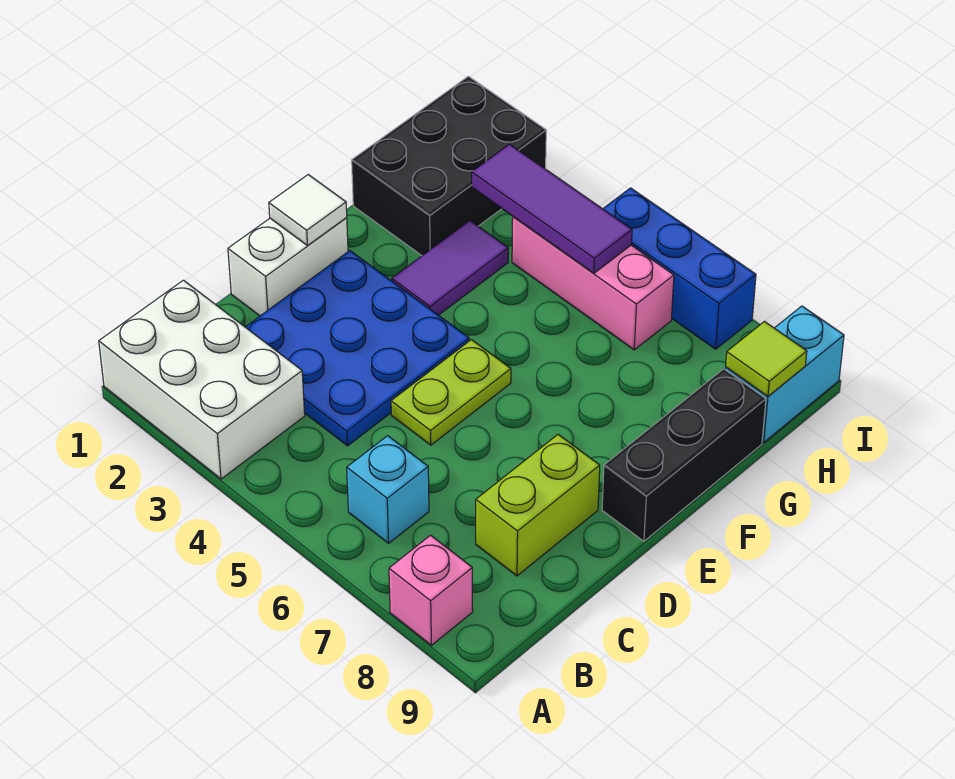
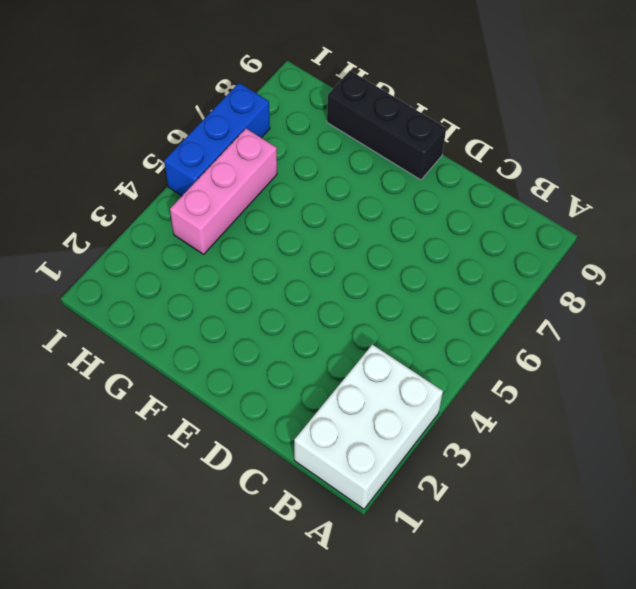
none -> pink brick A8 level 1
none -> cyan brick B6 level 1
none -> blue plate C2:E4 level 1

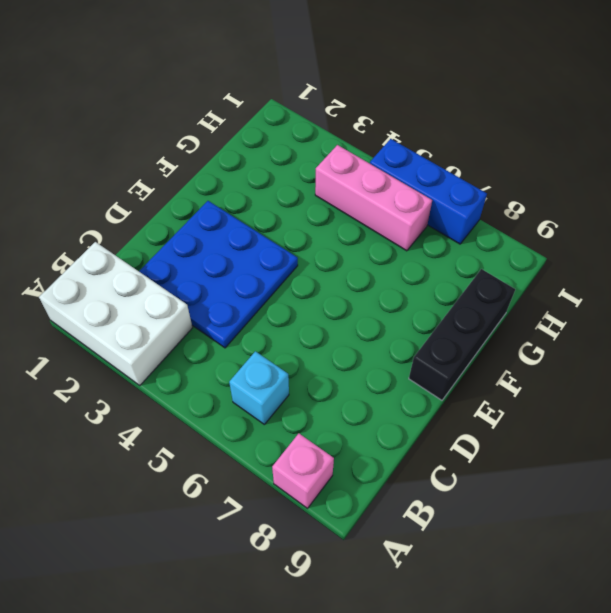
none -> lime brick C8:D8 level 1
none -> white brick D1:E1 level 1
none -> lime plate D5:E5 level 1

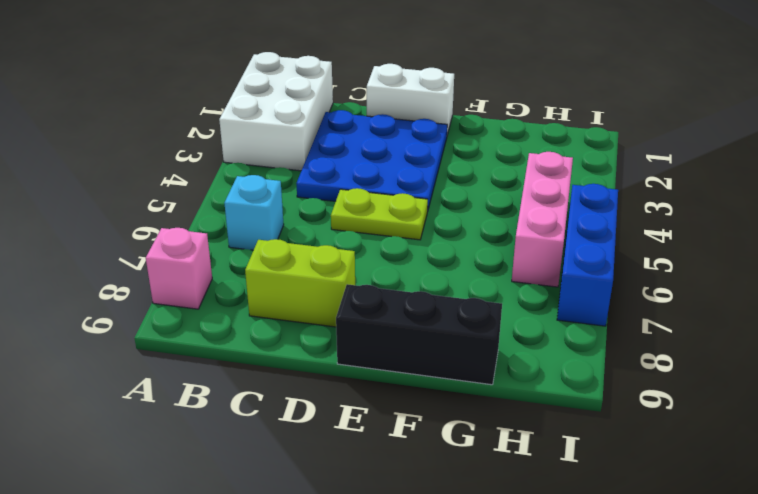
none -> purple tile F3:G3 level 1
none -> black brick G1:I2 level 1
none -> cyan brick H9:I9 level 1

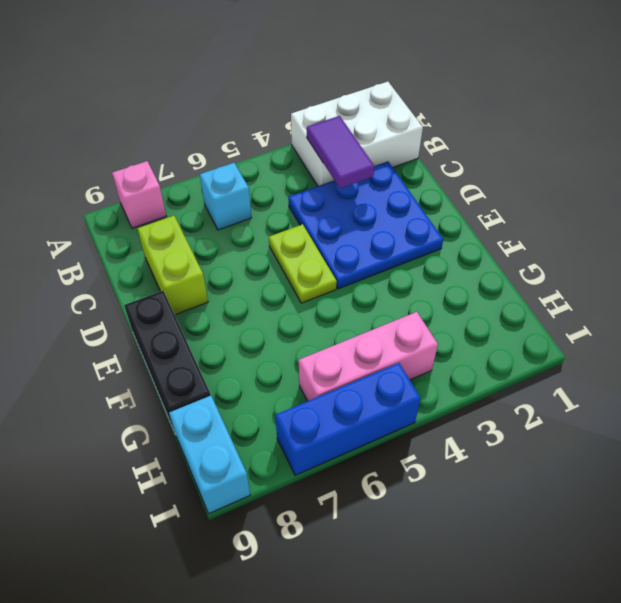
purple tile B3:C3 level 2 -> purple tile F3:G3 level 1
none -> white brick D1:E1 level 1
none -> black brick G1:I2 level 1
none -> white tile E1 level 2

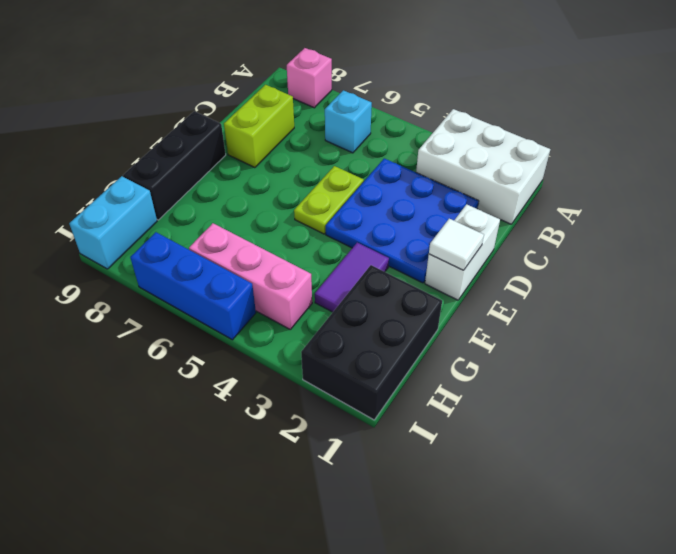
none -> purple tile H3:H5 level 2
none -> lime tile H9 level 2

